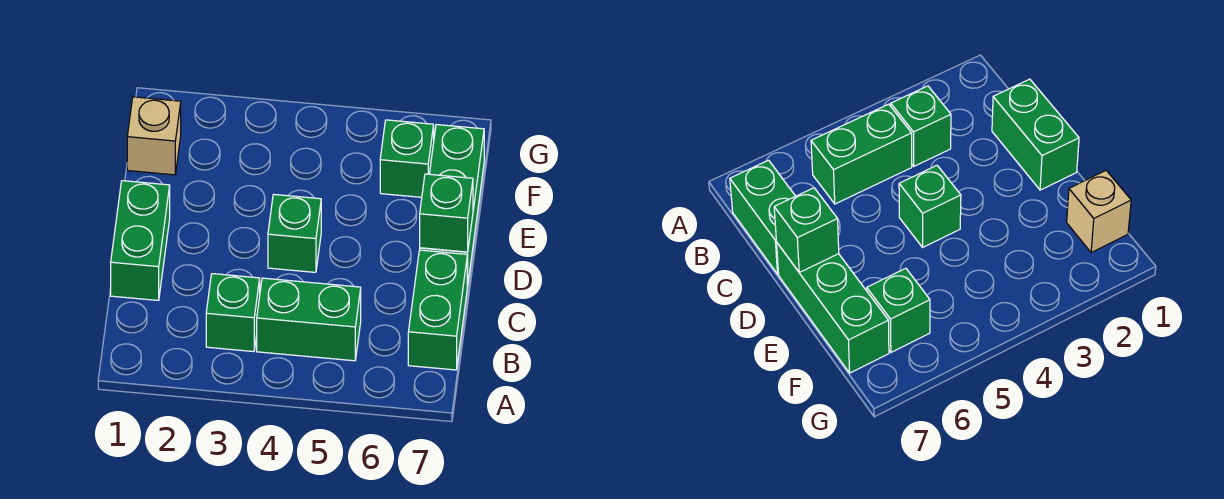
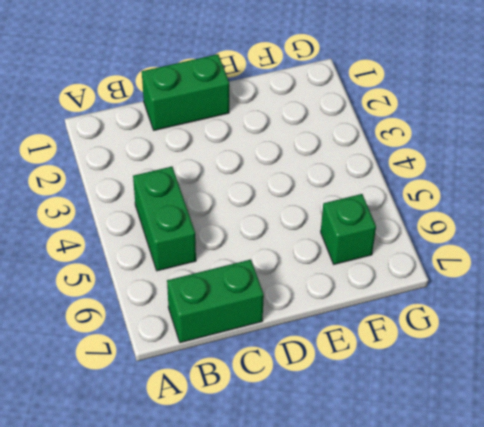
none -> green brick B3 level 1
none -> green brick D4 level 1

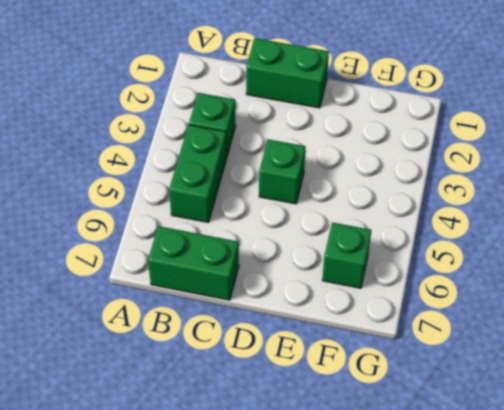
none -> green brick D7:F7 level 1
none -> tan brick F1 level 1

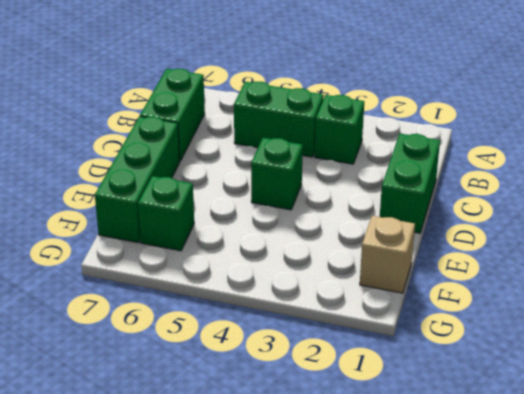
none -> green brick D7 level 2

